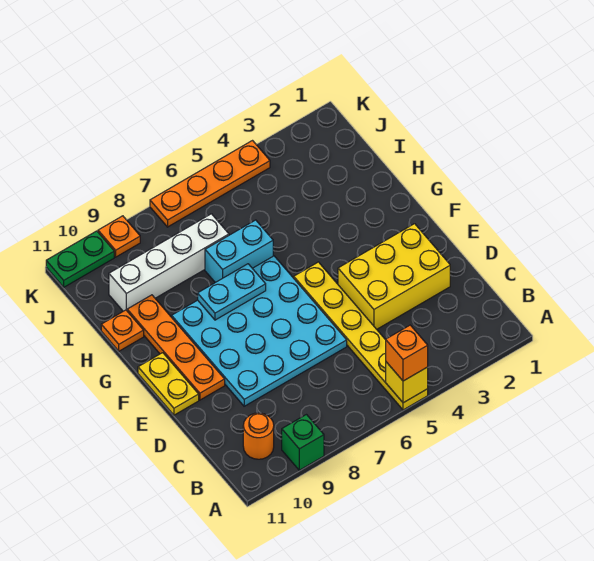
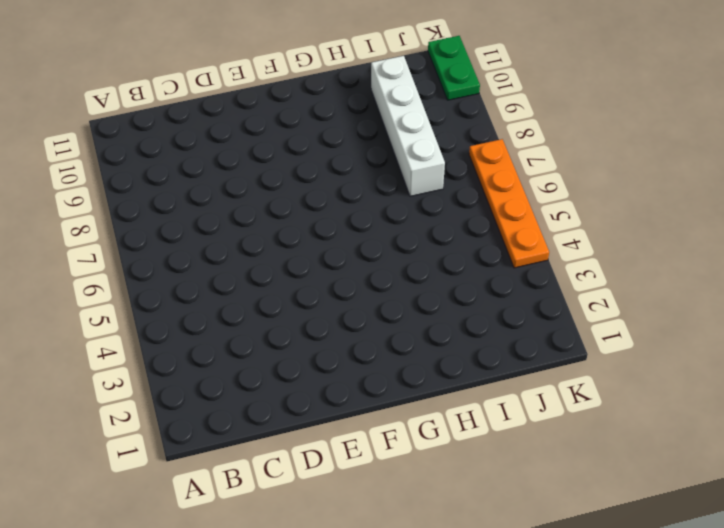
none -> yellow plate A5:F5 level 1
none -> green brick A9 level 1
none -> orange round brick B10 level 1

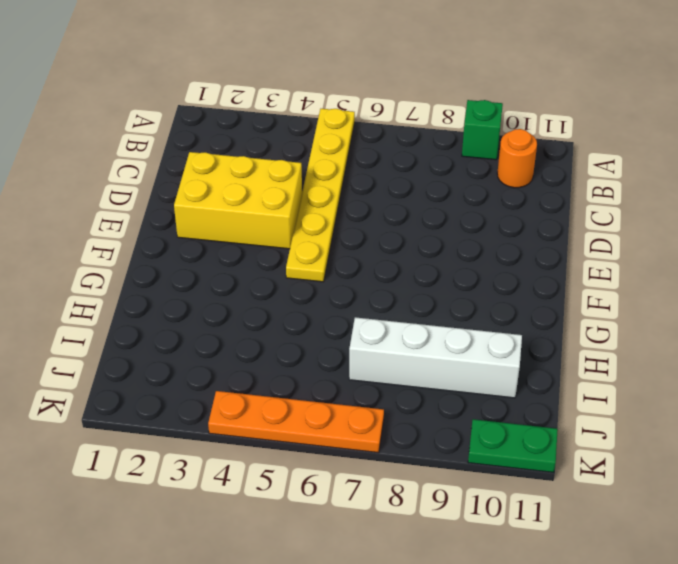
none -> cyan plate D6:G9 level 1
none -> orange plate E10:H10 level 1
none -> yellow plate E11:F11 level 1

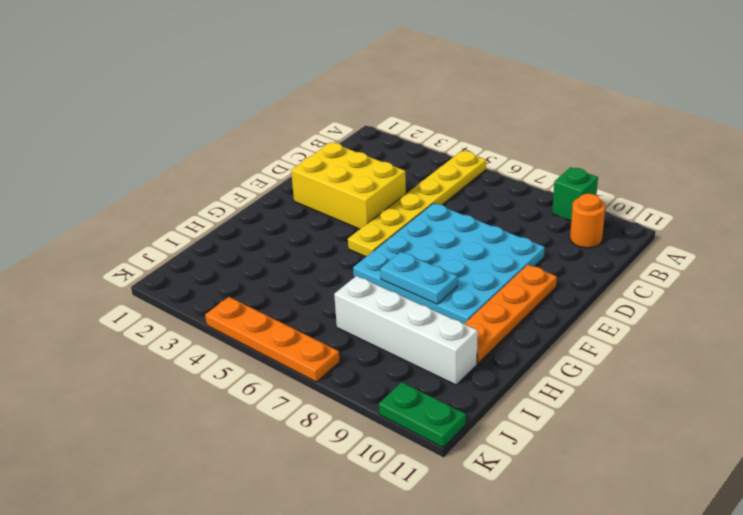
none -> yellow plate E11:F11 level 1
none -> cyan brick H6:H7 level 1
none -> orange plate H11 level 1

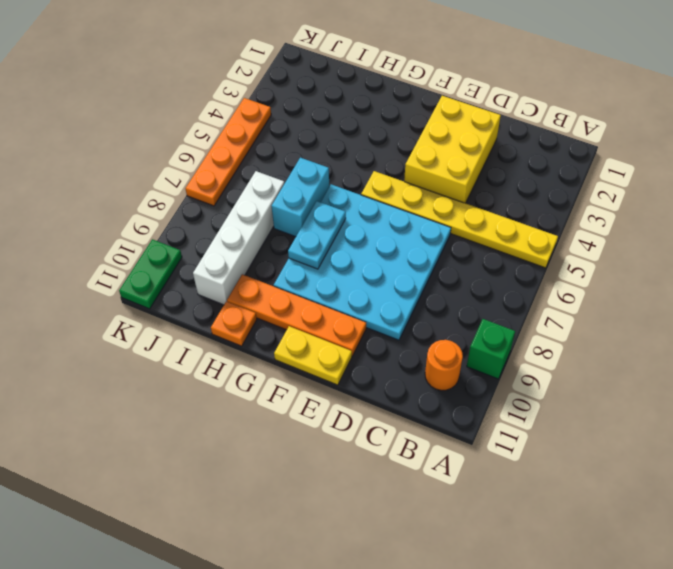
none -> orange plate K9 level 1
none -> yellow brick A5 level 2
none -> orange brick A5 level 3

